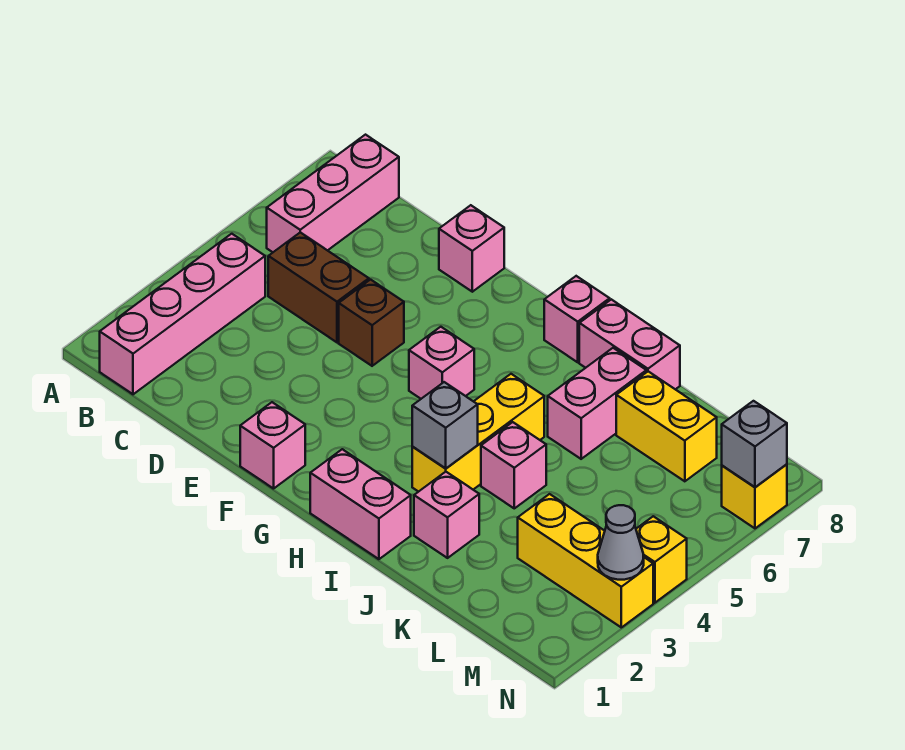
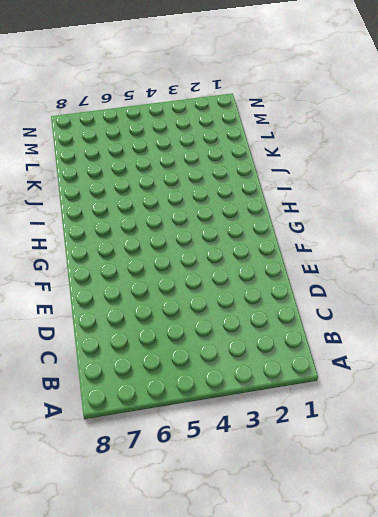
none -> pink brick B1:B4 level 1
none -> pink brick B6:B8 level 1
none -> brown brick C5:D5 level 1

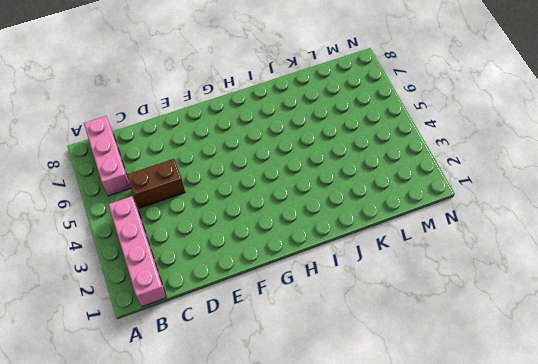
none -> brown brick E5 level 1
none -> pink brick E8 level 1
none -> pink brick F1 level 1

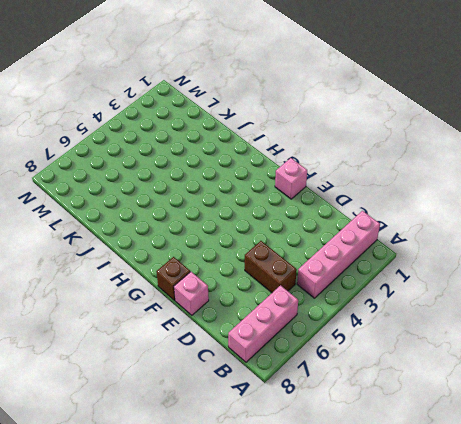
brown brick F8 level 1 -> brown brick E5 level 1
none -> pink brick G5 level 1
none -> pink brick H1:I1 level 1
none -> pink brick H8 level 1

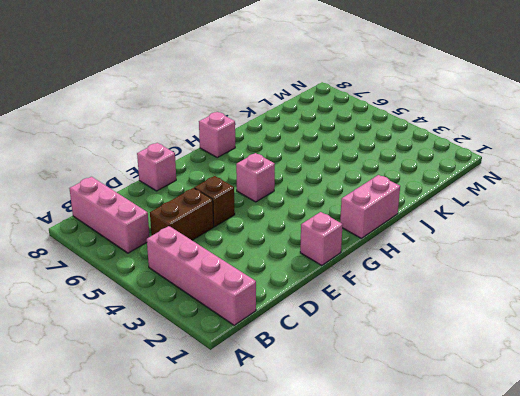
none -> yellow brick I3:I5 level 1
none -> pink brick I8:J8 level 1
none -> pink brick J2 level 1

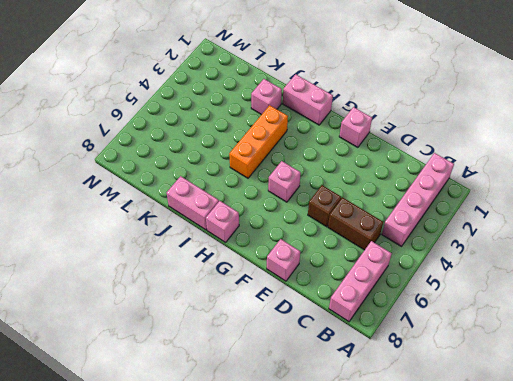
orange brick I3:I5 level 1 -> yellow brick I3:I5 level 1
none -> pink brick J4 level 1
none -> pink brick J6:J7 level 1
none -> yellow brick K7:L7 level 1

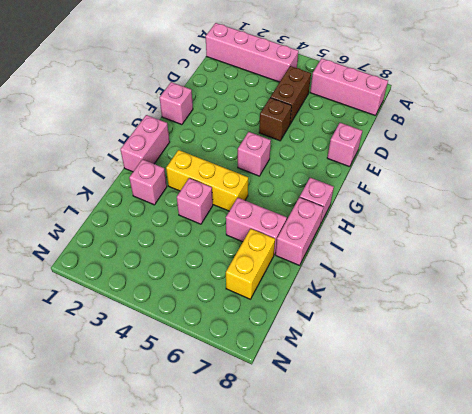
none -> yellow brick L3:N3 level 1
none -> yellow brick N4 level 1
none -> yellow brick N7 level 1

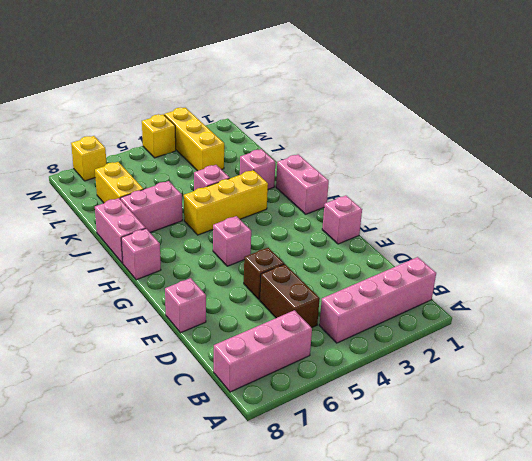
none -> grey brick I3 level 2
none -> grey cone N3 level 2
none -> grey brick N7 level 2

